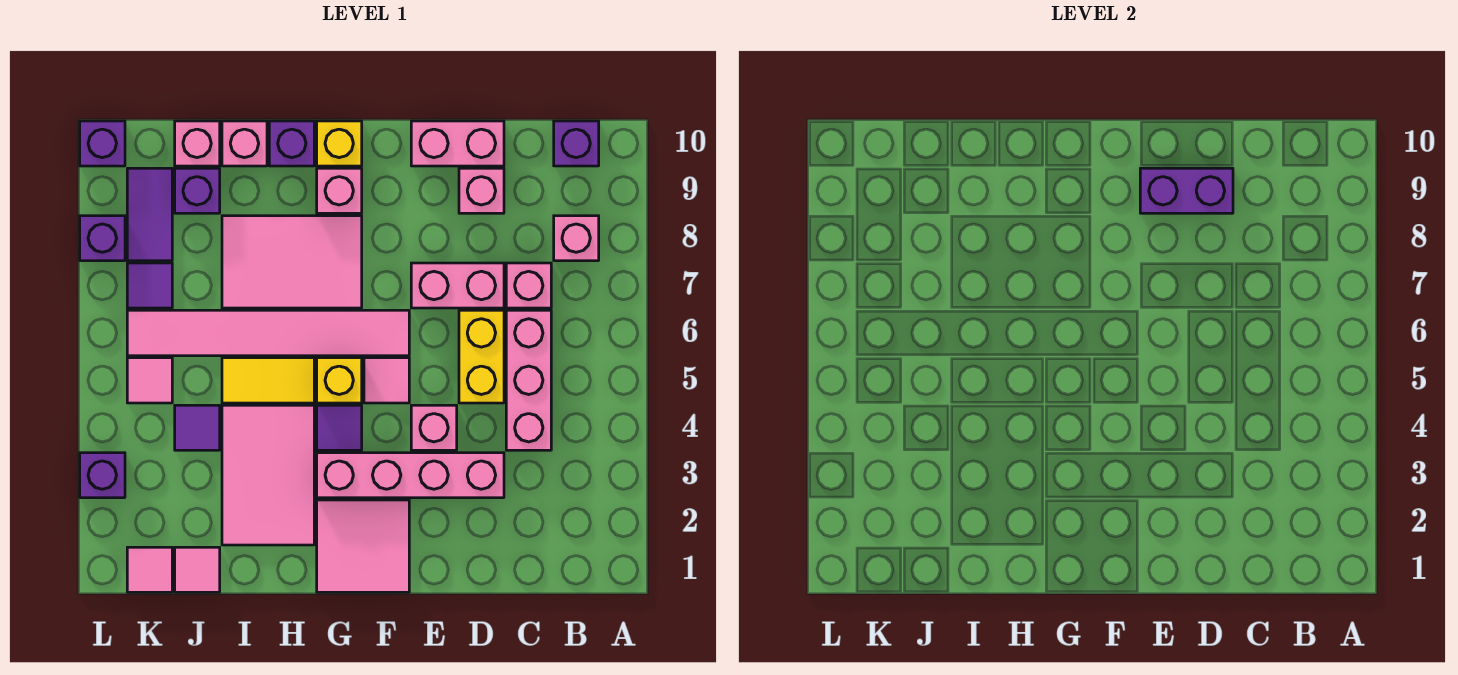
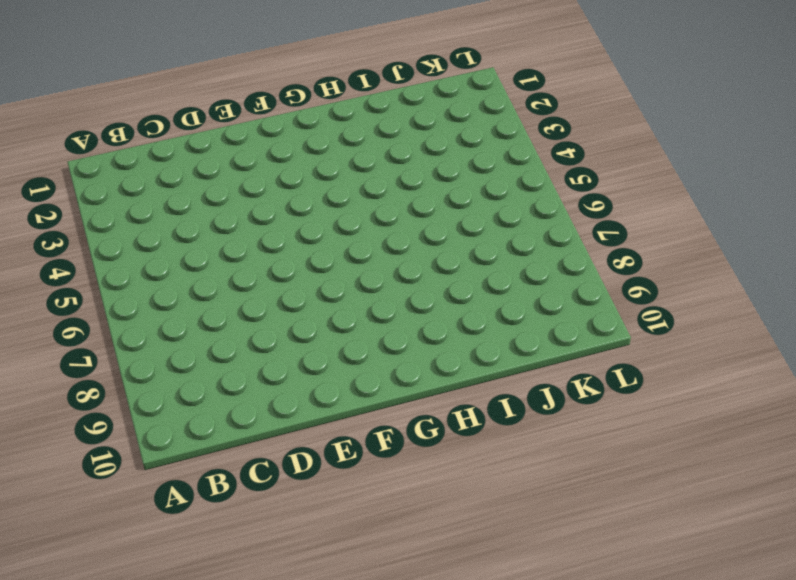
none -> pink brick B8 level 1
none -> purple brick B10 level 1
none -> pink brick C4:C6 level 1
none -> pink brick C7 level 1

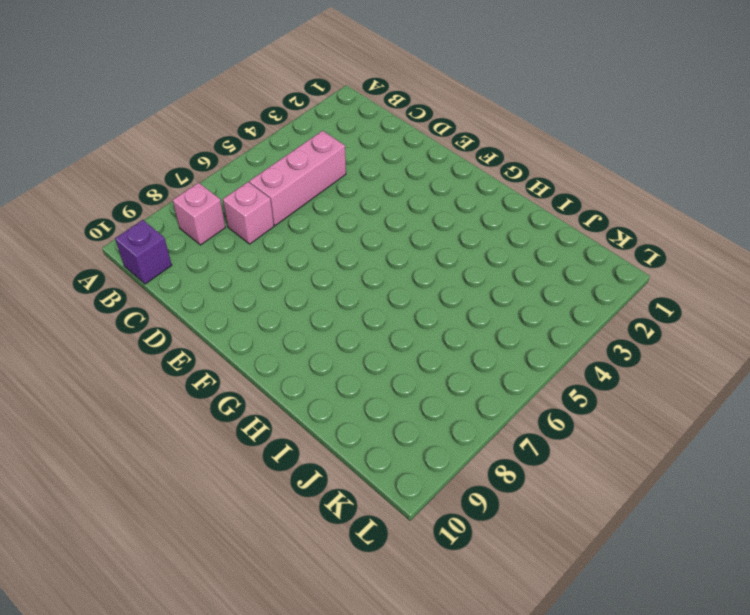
none -> pink brick D3:G3 level 1
none -> yellow brick D5:D6 level 1
none -> pink brick D7:E7 level 1
none -> pink brick D9 level 1

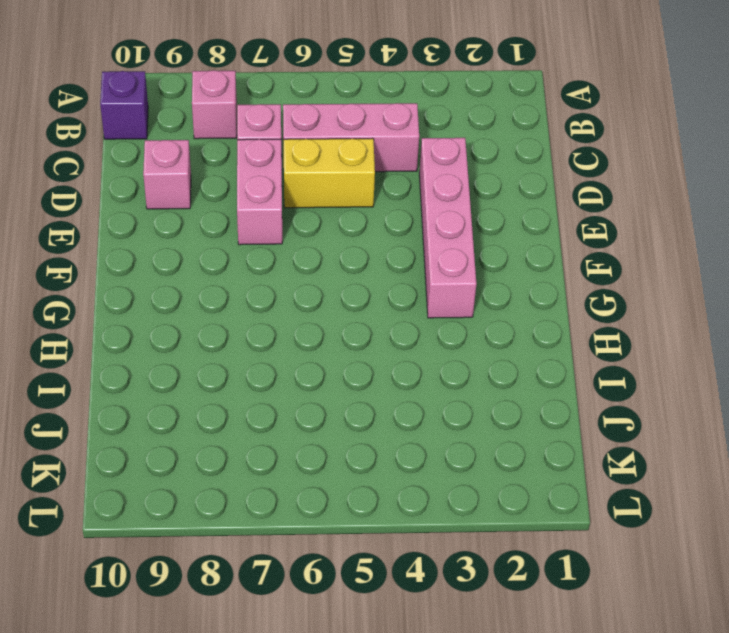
none -> pink brick D10:E10 level 1
none -> pink brick E4 level 1
none -> pink tile F1:G2 level 1
none -> pink tile F5 level 1

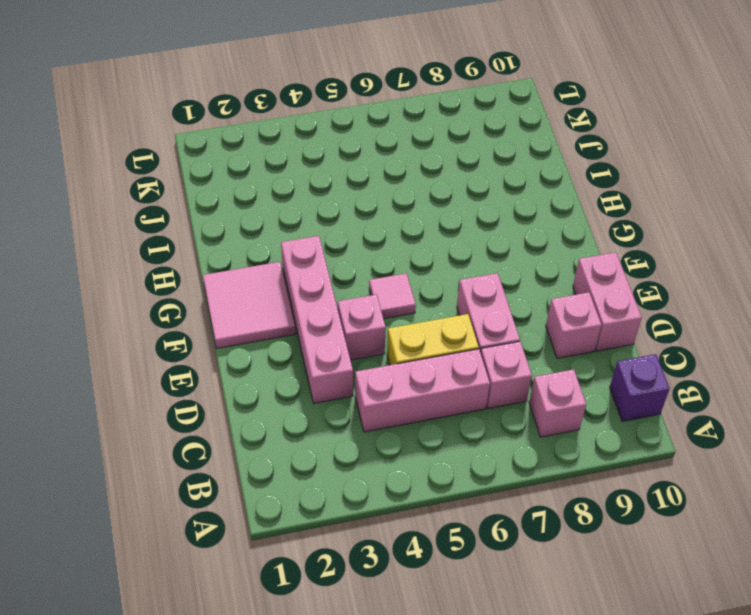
none -> pink tile F6:K6 level 1
none -> purple tile G4 level 1
none -> yellow brick G5 level 1
none -> pink tile G7:I8 level 1

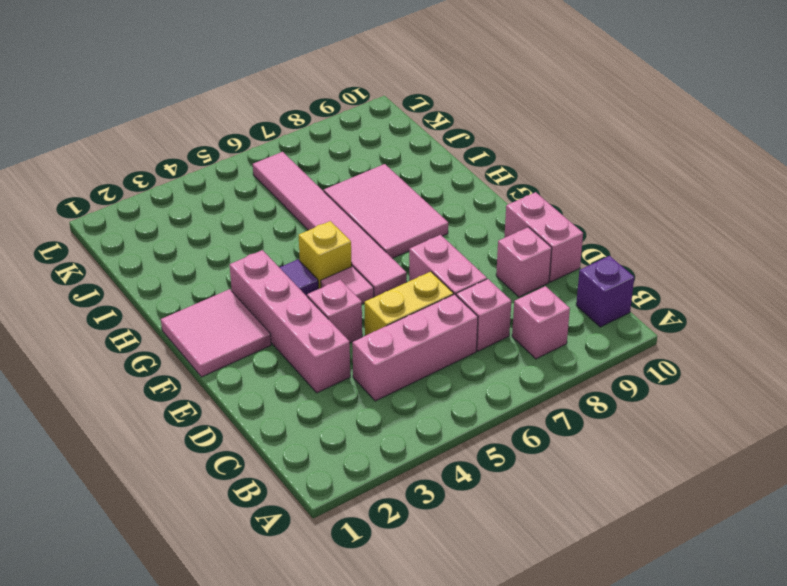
none -> pink brick G9 level 1
none -> yellow brick G10 level 1
none -> pink tile H2:I4 level 1
none -> yellow tile H5:I5 level 1

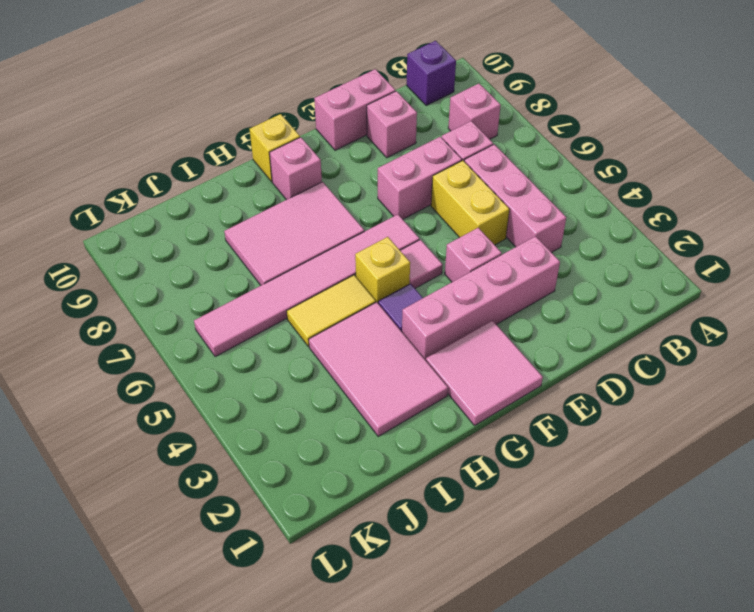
none -> purple brick H10 level 1
none -> pink brick I10 level 1
none -> pink tile J1 level 1
none -> purple tile J4 level 1

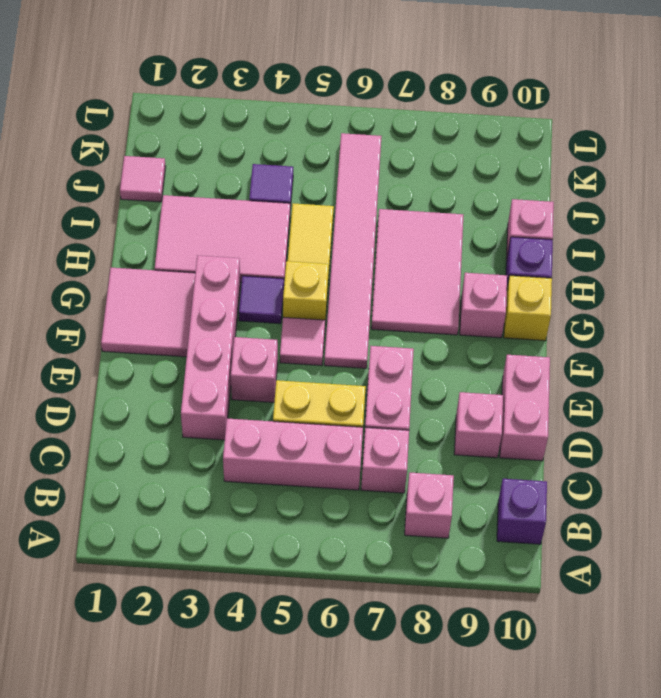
none -> purple brick J9 level 1
none -> pink brick J10 level 1
none -> pink tile K1 level 1
none -> pink tile K5 level 1

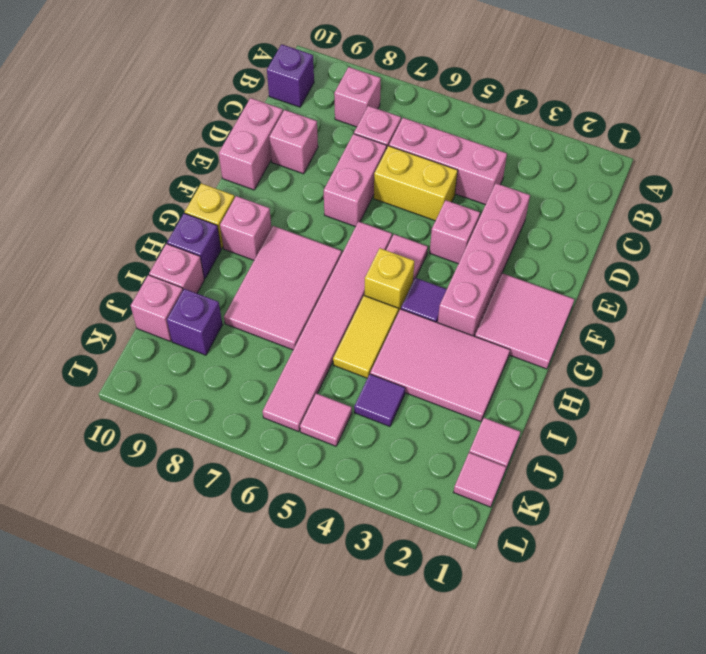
none -> purple tile K7 level 1
none -> purple tile K8:K9 level 1
none -> purple brick L3 level 1
none -> purple brick L8 level 1

